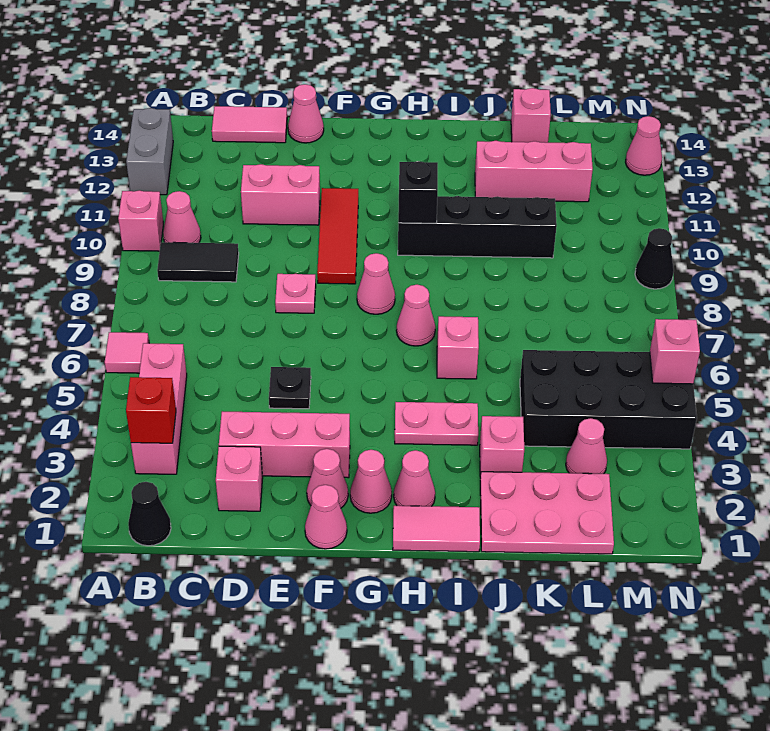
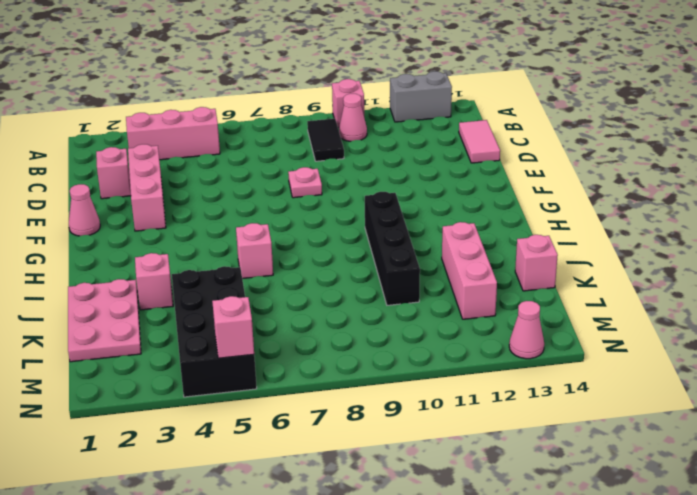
none -> pink tile A6 level 1
none -> black cone B1 level 1
none -> pink brick D11:E11 level 1
none -> black plate E5 level 1

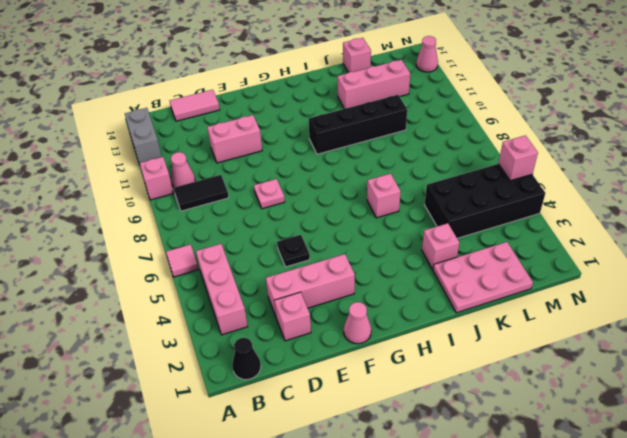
none -> pink cone E14 level 1
none -> pink cone F2 level 1
none -> red tile F9:F11 level 1
none -> pink cone G2 level 1

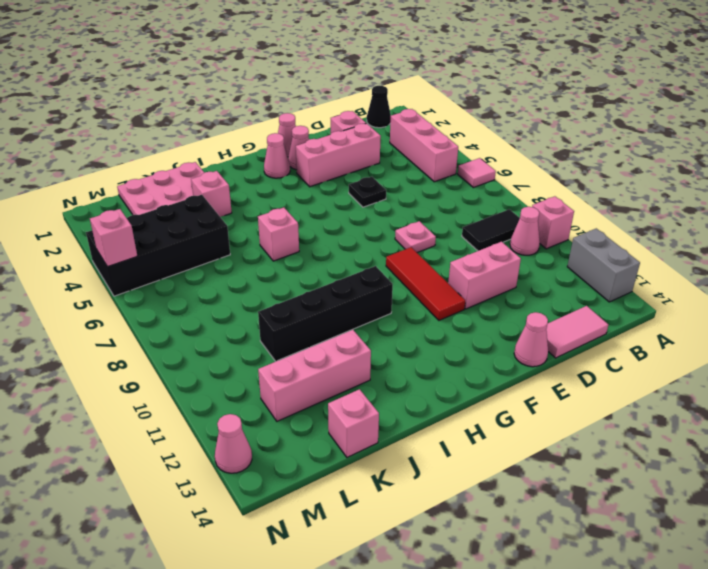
none -> pink cone G8 level 1
none -> pink tile H1:I1 level 1
none -> pink cone H2 level 1
none -> pink plate H4:I4 level 1

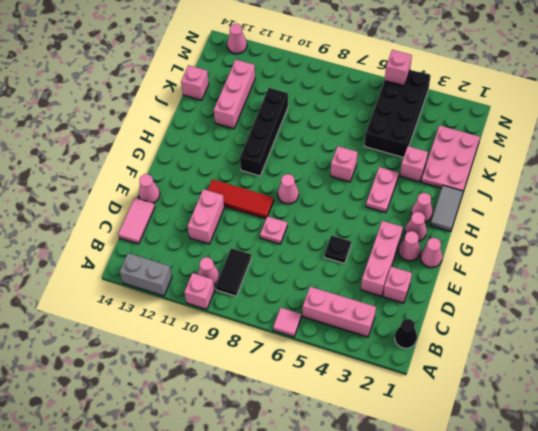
grey tile H1:I1 level 1 -> pink tile H1:I1 level 1
none -> pink cone H7 level 1
none -> pink cone L3 level 1
none -> black cone N9 level 1
none -> red brick B3 level 2

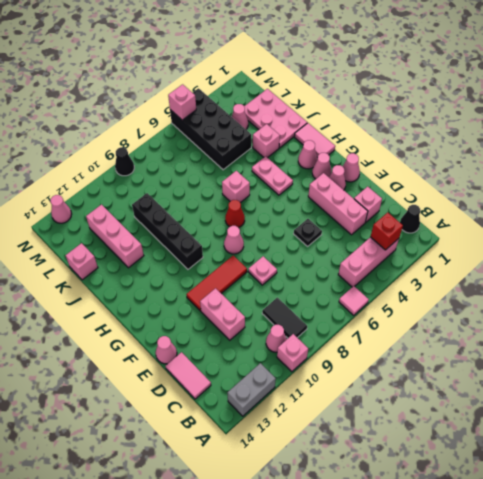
red cone H7 level 1 -> pink cone H7 level 1
none -> black brick H10 level 2

